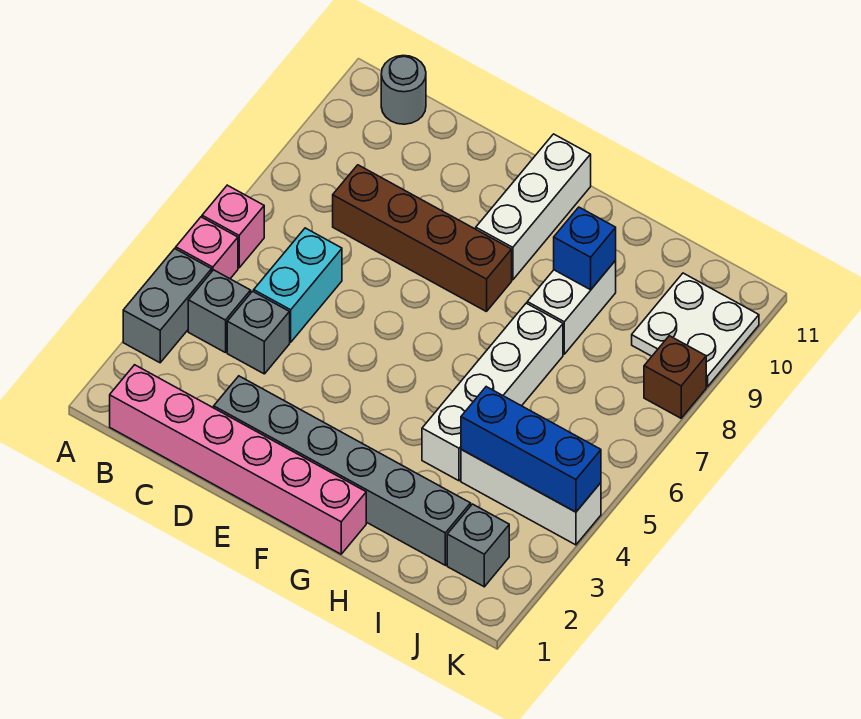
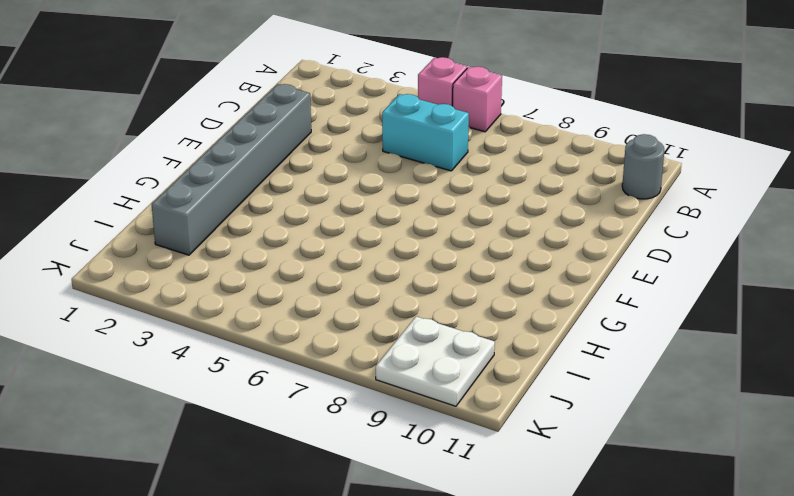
none -> grey brick A3:A4 level 1
none -> pink brick B1:G1 level 1
none -> grey brick B4 level 1

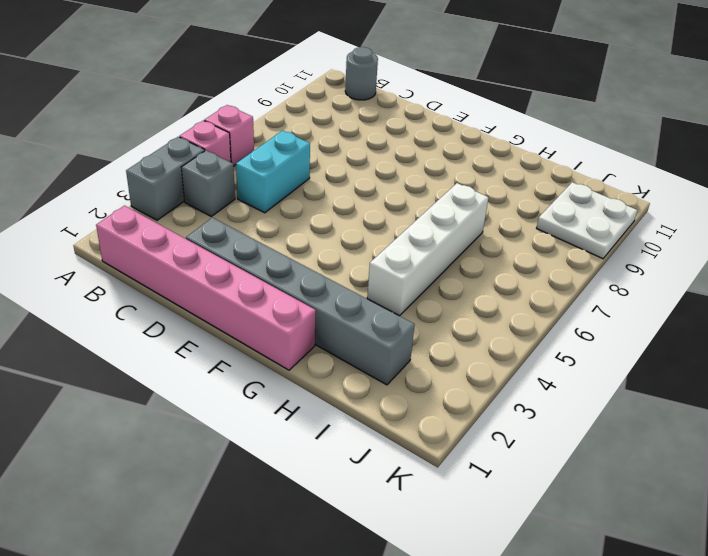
none -> grey brick C4 level 1
none -> brown brick C8:F8 level 1
none -> white brick F9:F11 level 1

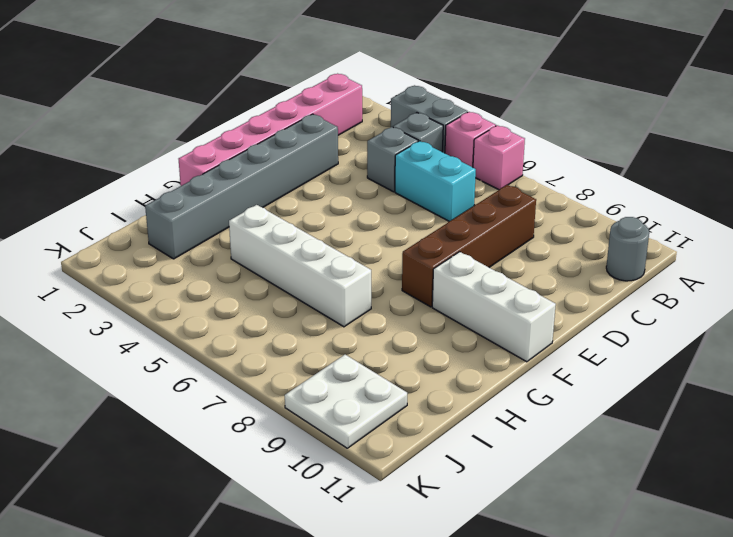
none -> white brick H8:H9 level 1
none -> white brick I4:K4 level 1
none -> grey brick J2 level 1

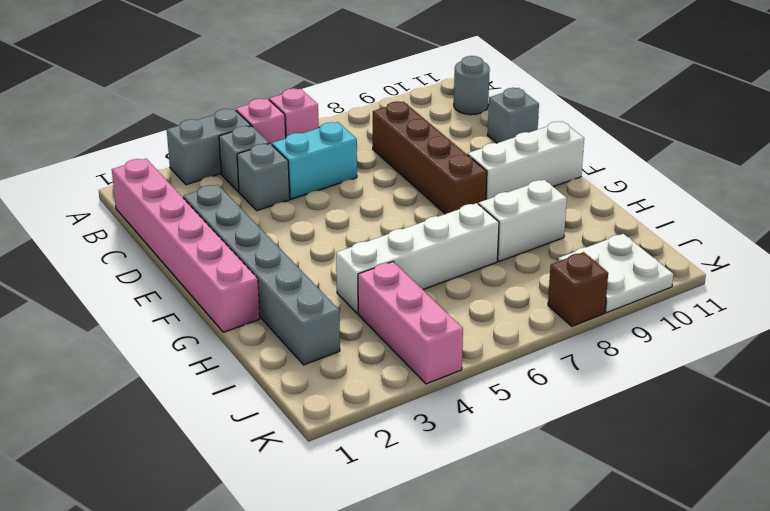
grey brick D11 level 1 -> grey brick J2 level 1
pink brick I4:K4 level 1 -> white brick I4:K4 level 1
none -> blue brick H9 level 2
none -> blue brick I4:K4 level 2

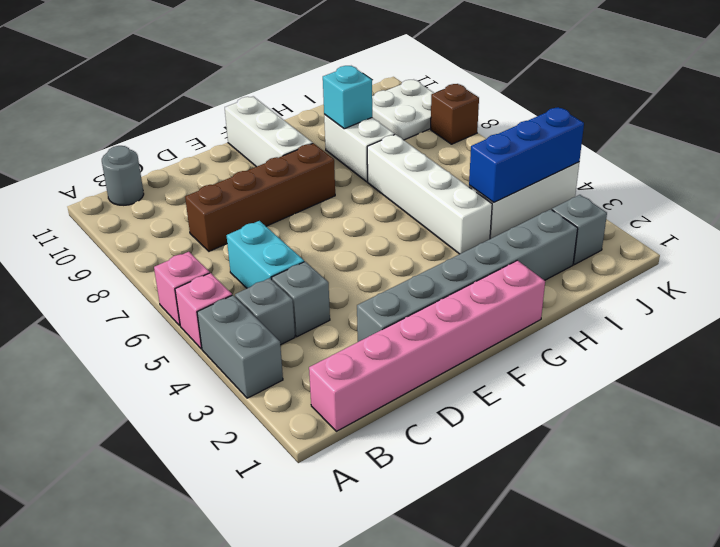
cyan brick H9 level 2 -> blue brick H9 level 2

